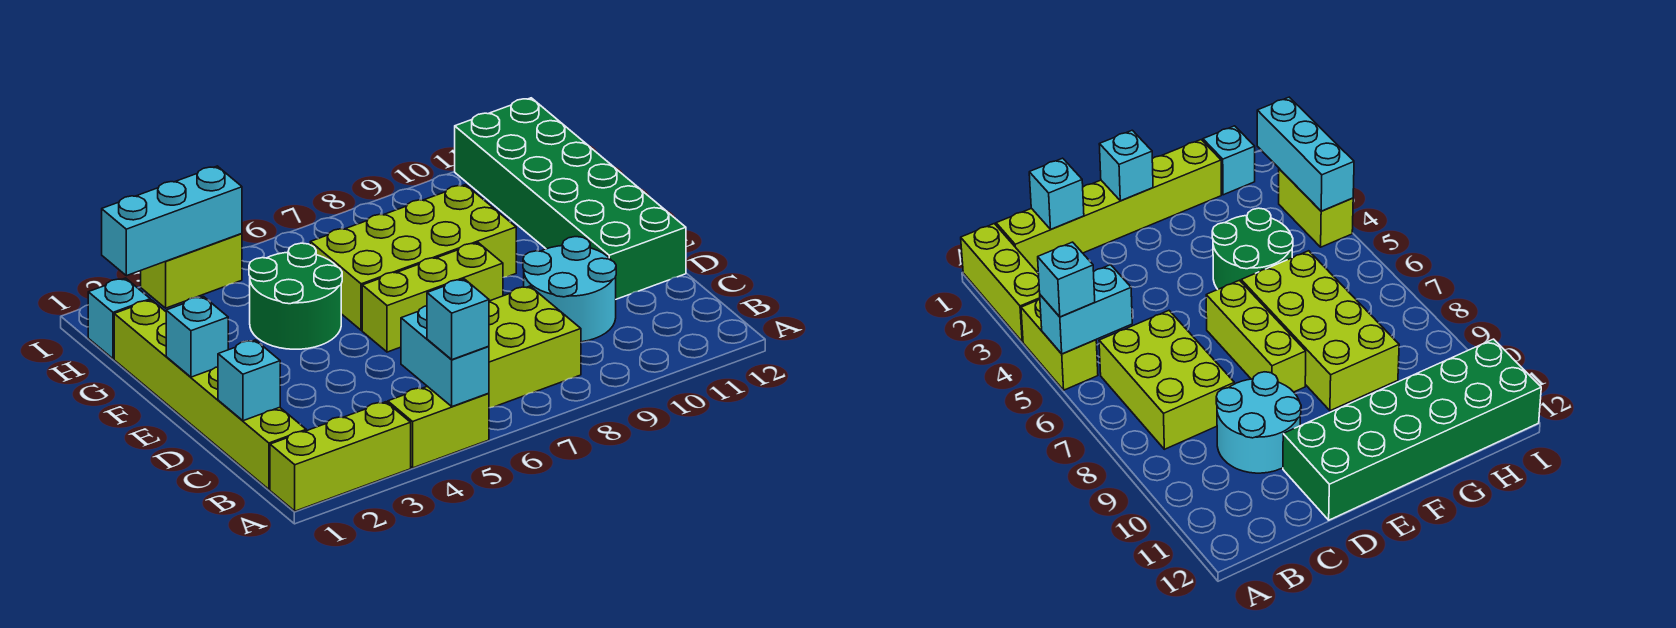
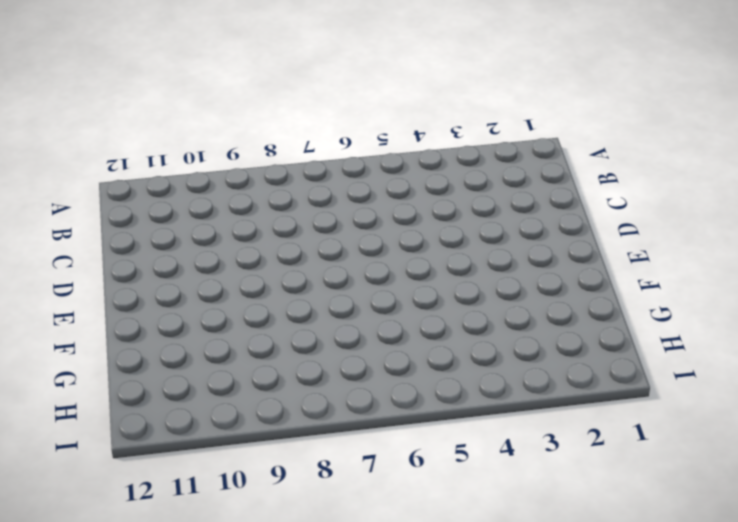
none -> lime brick A1:A3 level 1
none -> lime brick A4:A5 level 1
none -> lime brick B1:G1 level 1

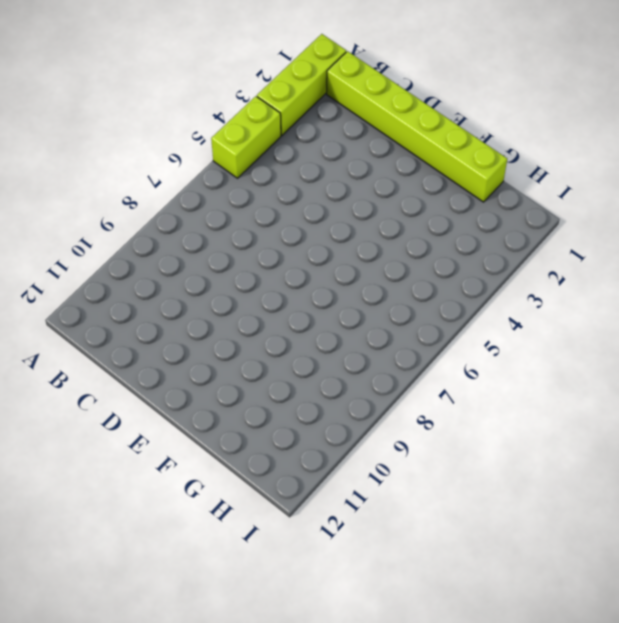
none -> lime brick B6:C8 level 1
none -> cyan round brick C9:D10 level 1
none -> green brick D11:I12 level 1

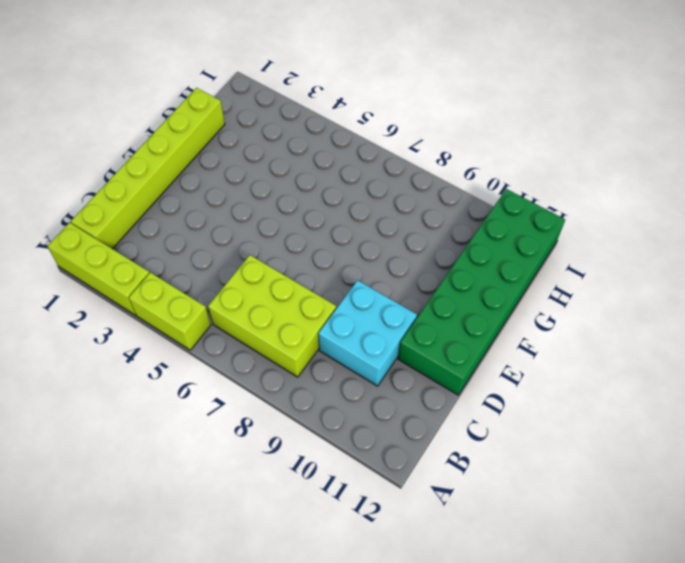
cyan brick C9:D10 level 1 -> cyan round brick C9:D10 level 1
none -> lime brick E6:E8 level 1
none -> green round brick F4:G5 level 1
none -> lime brick F6:G9 level 1

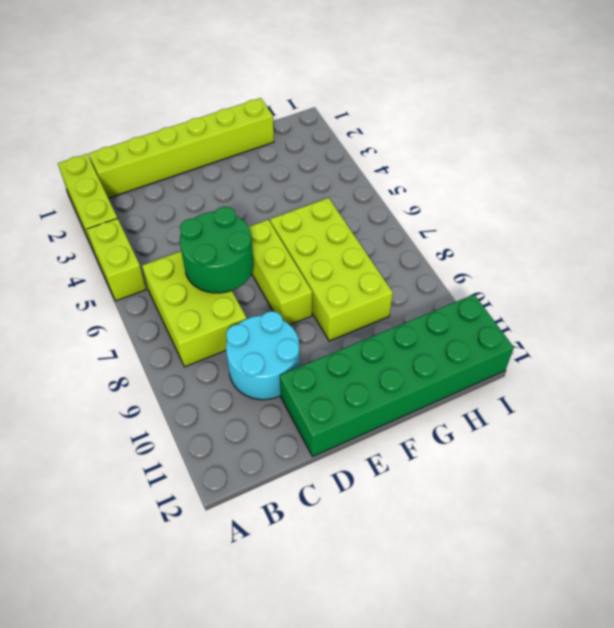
green round brick C6:D7 level 2 -> green round brick F4:G5 level 1
none -> cyan brick H1 level 1
none -> lime brick I3:I4 level 1
none -> cyan brick A5:B5 level 2

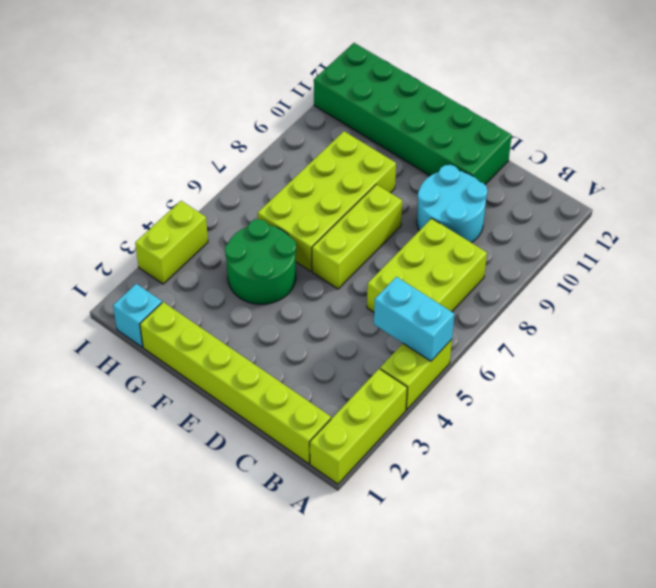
none -> cyan brick C1 level 2
none -> cyan brick E1 level 2
none -> cyan brick I2:I4 level 2

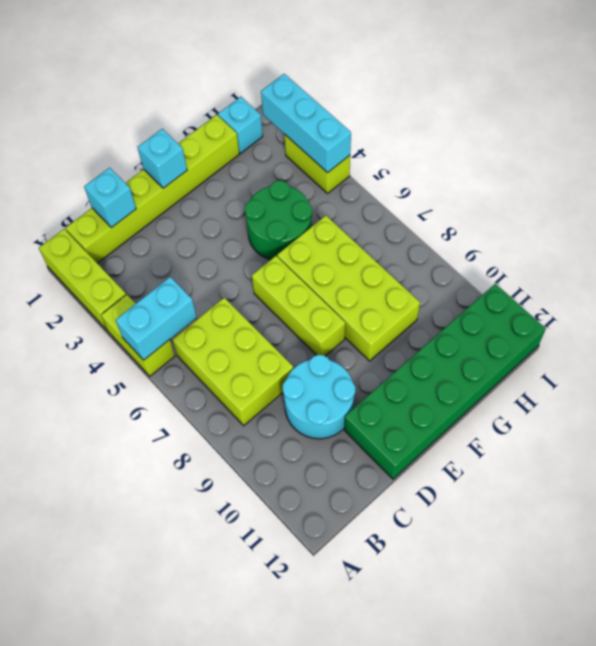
none -> cyan brick A5 level 3

